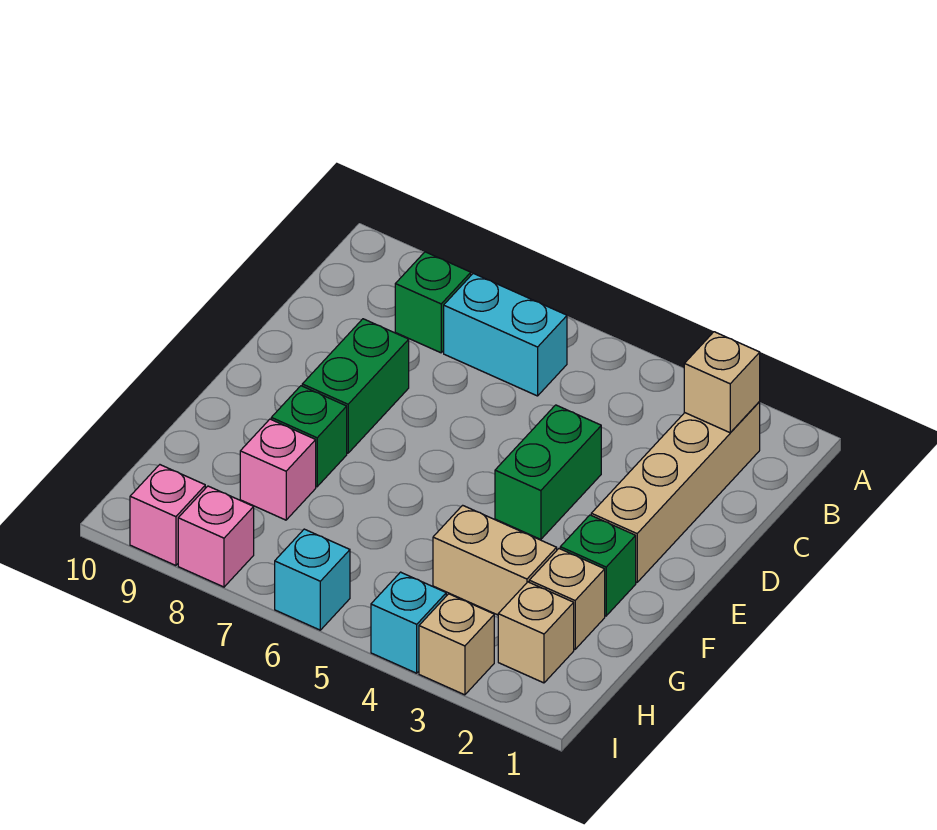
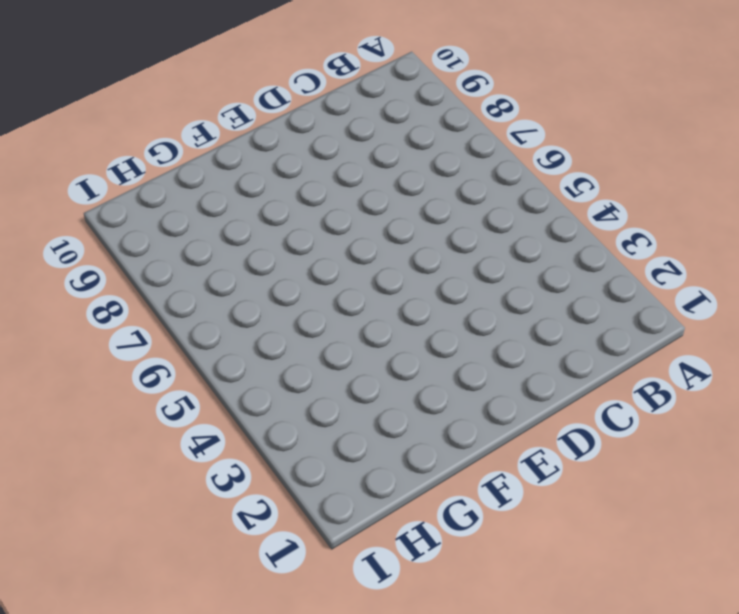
none -> tan brick B2:E2 level 1
none -> cyan brick B6:B7 level 1
none -> green brick B8 level 1

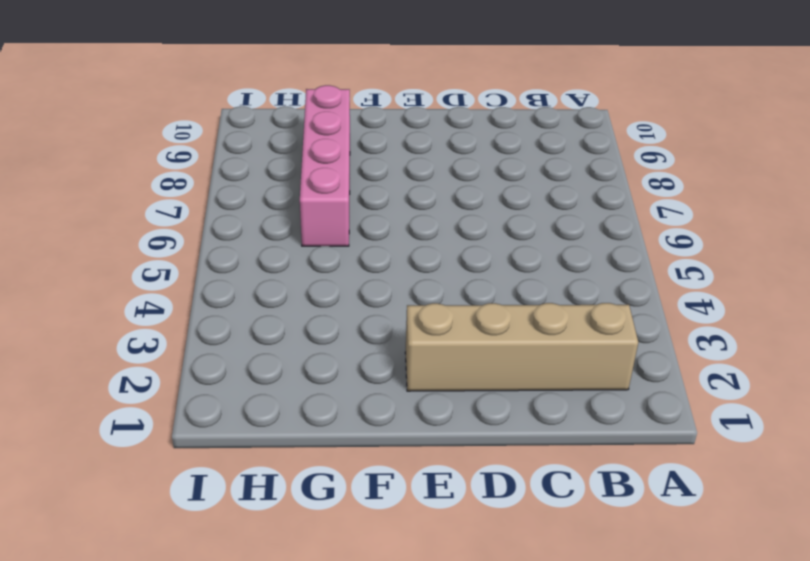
pink brick G6:G9 level 1 -> pink brick G8 level 1
none -> cyan brick B6:B7 level 1
none -> green brick B8 level 1
none -> green brick D4:E4 level 1

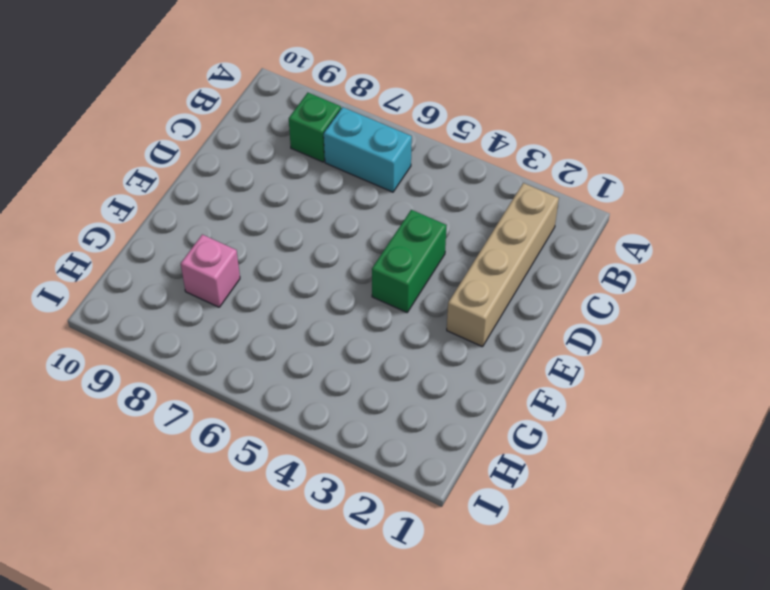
none -> green brick D8:E8 level 1
none -> green brick F2 level 1
none -> green brick F8 level 1

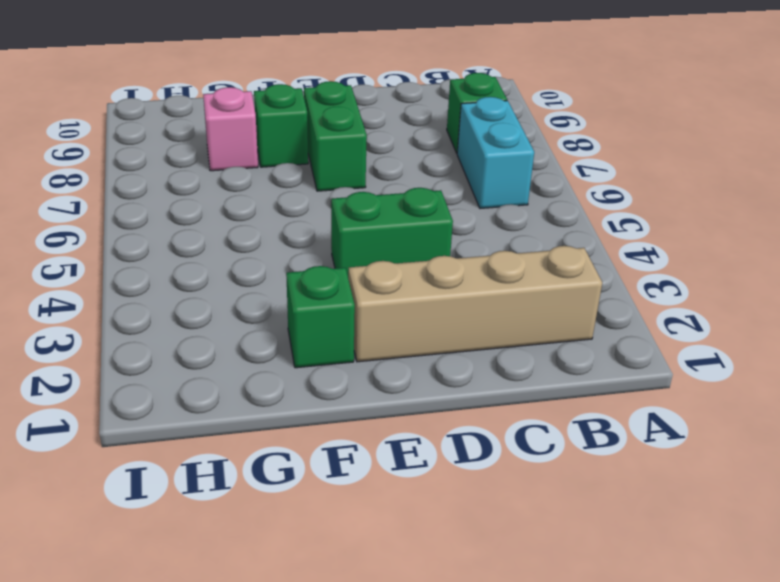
green brick E7:E8 level 1 -> green brick D8:E8 level 1
none -> tan brick G2 level 1
none -> tan brick G3:G4 level 1
none -> tan brick H2 level 1

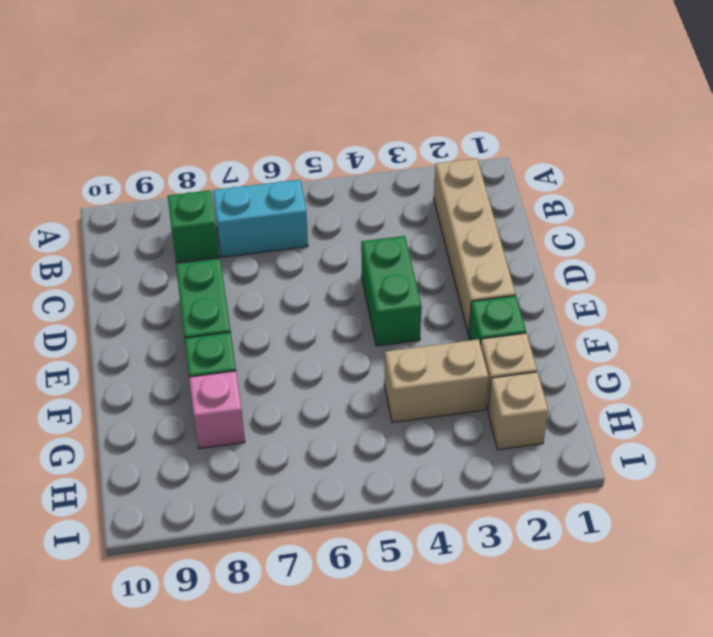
none -> tan brick I3 level 1
none -> cyan brick I4 level 1
none -> cyan brick I6 level 1

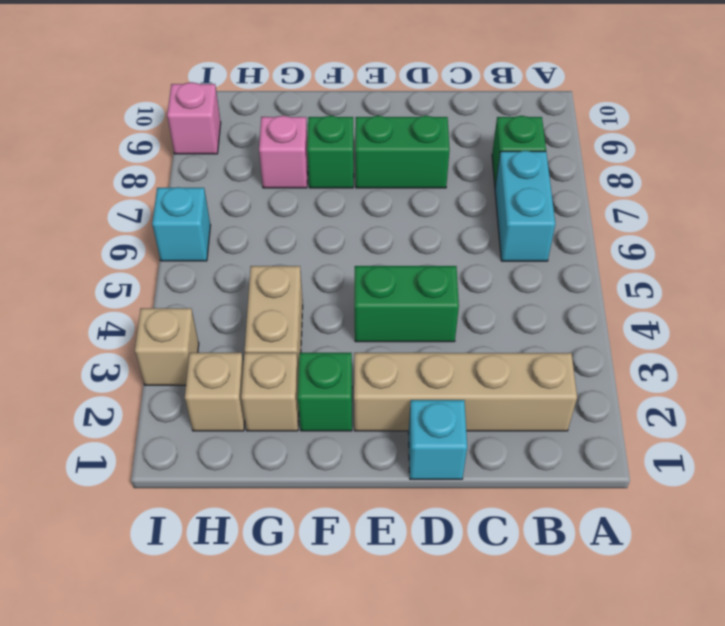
cyan brick D1 level 1 -> cyan brick I4 level 1
none -> pink brick I8 level 1
none -> tan brick B2 level 2

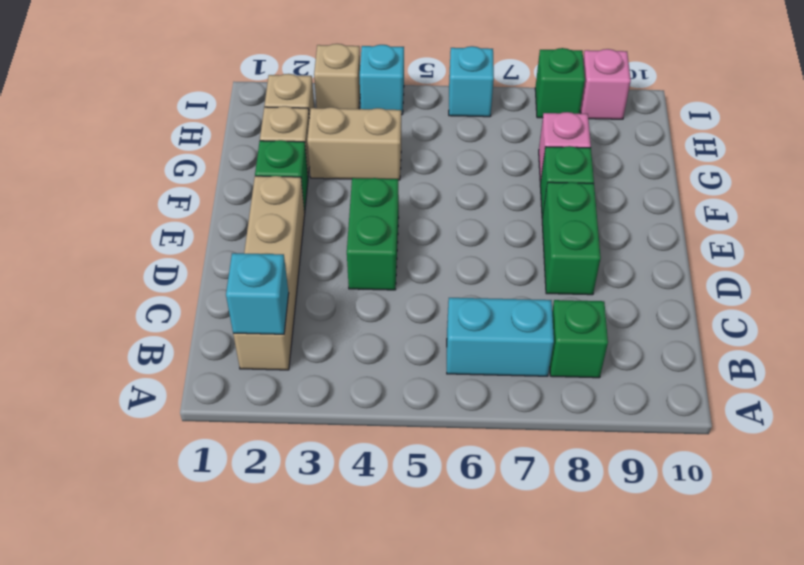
cyan brick B2 level 2 -> tan brick B2 level 2
green brick I8 level 1 -> pink brick I8 level 1

